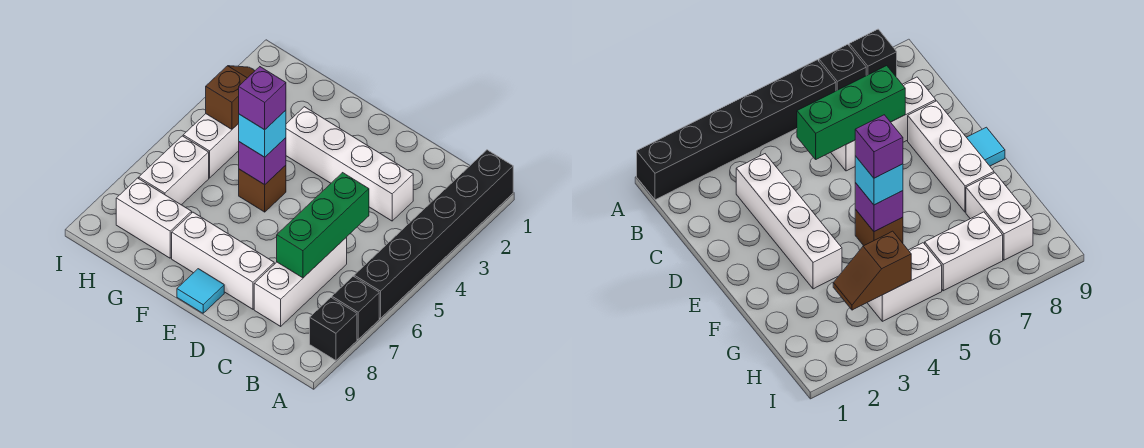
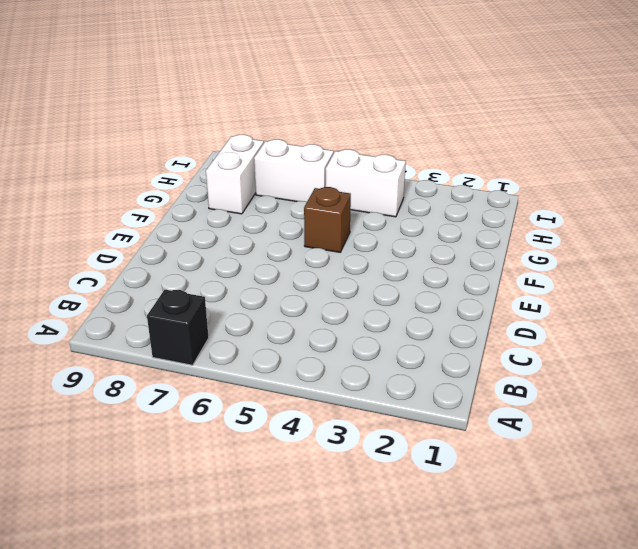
none -> black brick A1:A6 level 1
none -> black brick A8 level 1
none -> white brick C3:F3 level 1

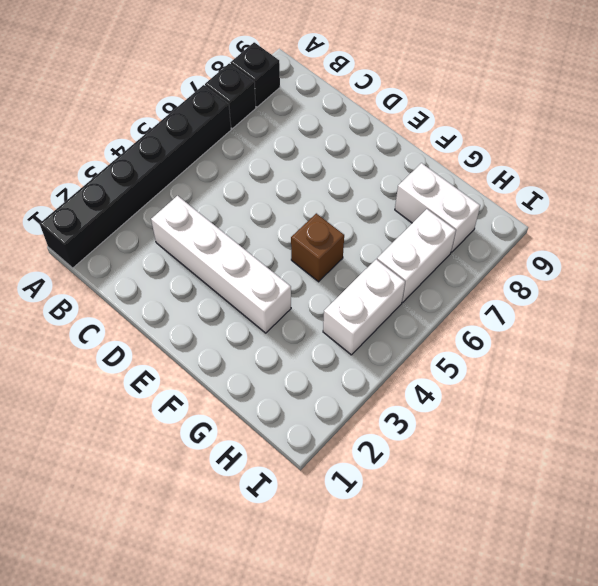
none -> white brick C6:C8 level 1
none -> white brick D8:F8 level 1
none -> cyan tile E9 level 1

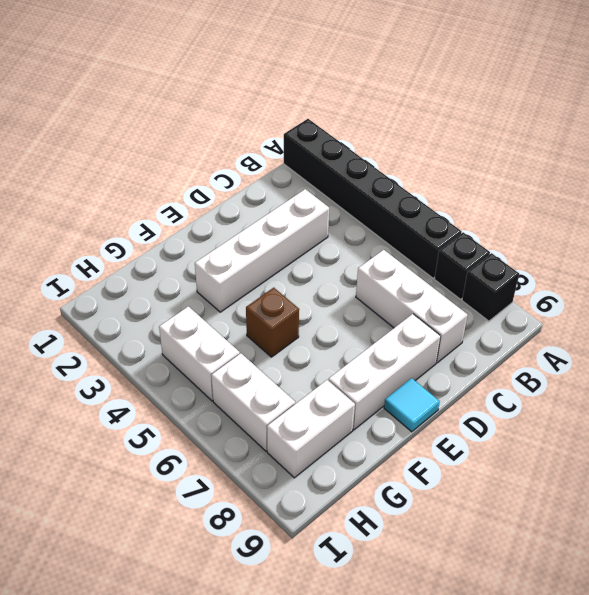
none -> green brick C5:C7 level 2
none -> purple brick F5 level 2
none -> brown slope H3:H4 level 2 top 4

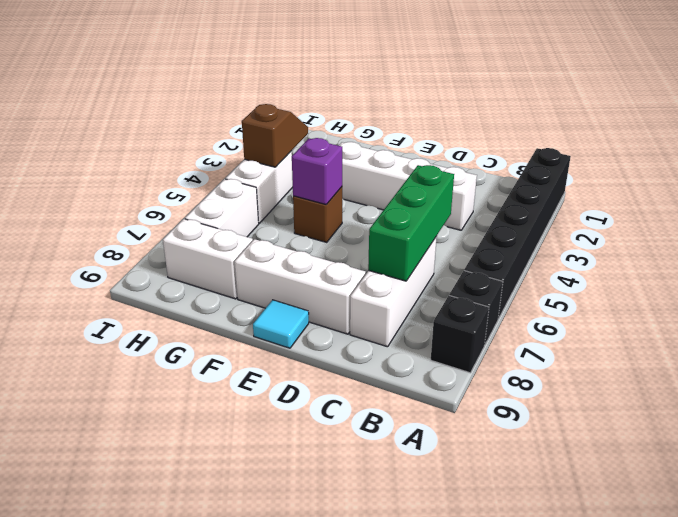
none -> cyan brick F5 level 3
none -> purple brick F5 level 4

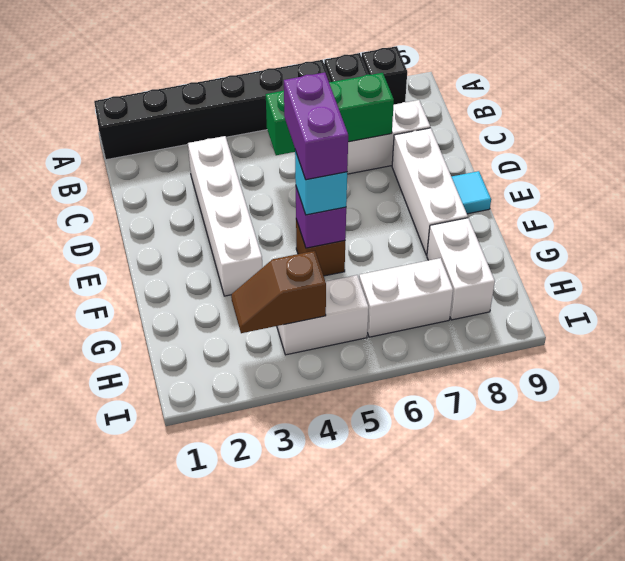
purple brick E5:F5 level 4 -> purple brick F5 level 4

